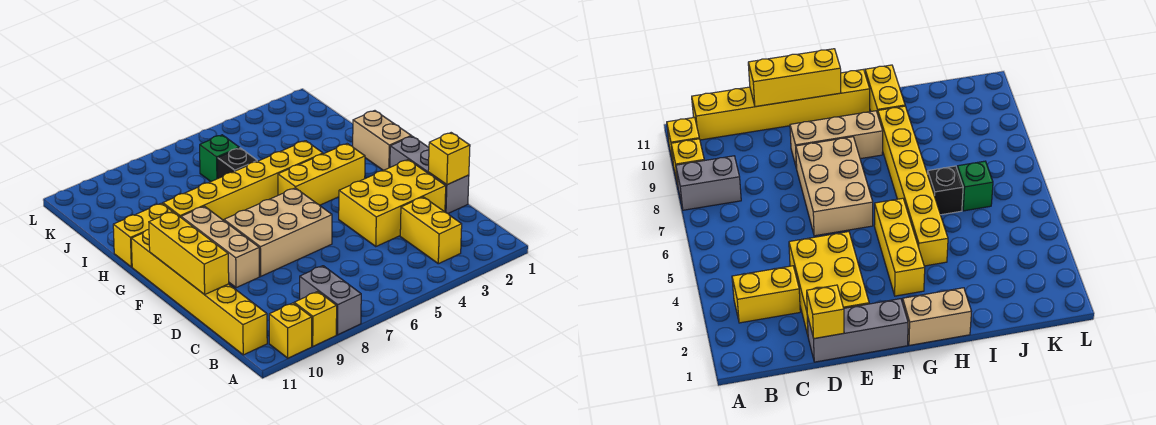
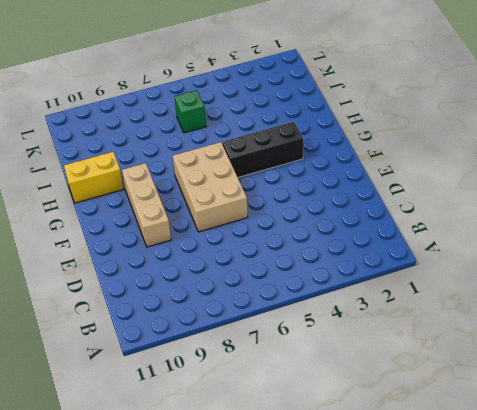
tan brick E6:G7 level 1 -> tan brick E6:F8 level 1
black brick G3:G5 level 1 -> yellow brick G3:G5 level 1
none -> grey brick A8:B8 level 1
none -> yellow brick A9 level 1
none -> yellow brick A10 level 1

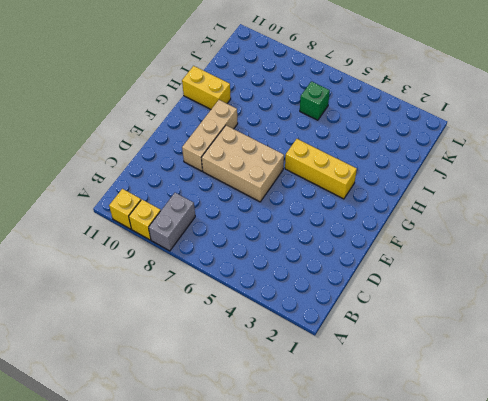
none -> yellow brick B3:C3 level 1
none -> yellow brick B11:G11 level 1
none -> grey brick D1:F1 level 1

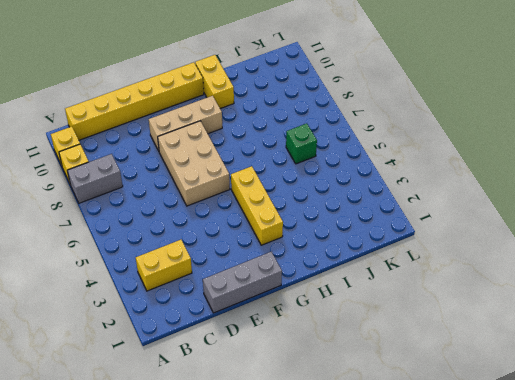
none -> yellow brick D2:E4 level 1
none -> tan brick G1:H1 level 1
none -> yellow brick H4:H9 level 1

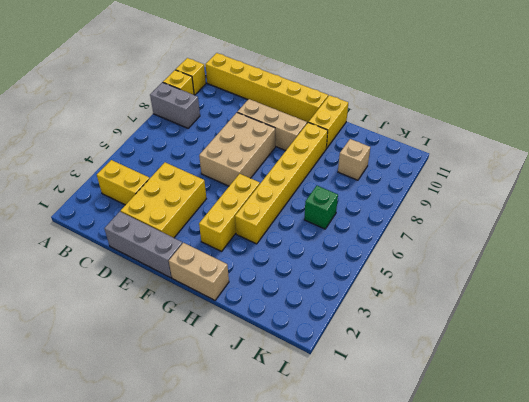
tan brick J9 level 1 -> none
none -> black brick I6 level 1
none -> yellow brick D1 level 2
none -> yellow brick D11:F11 level 2

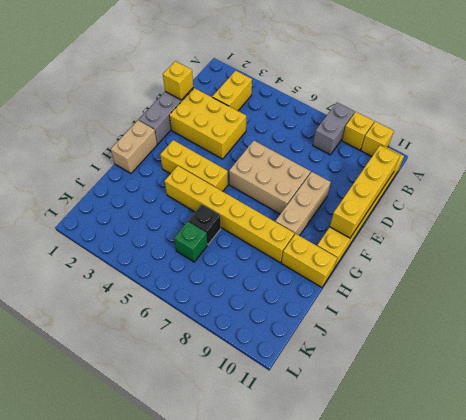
yellow brick C11:F11 level 2 -> yellow brick D11:F11 level 2

